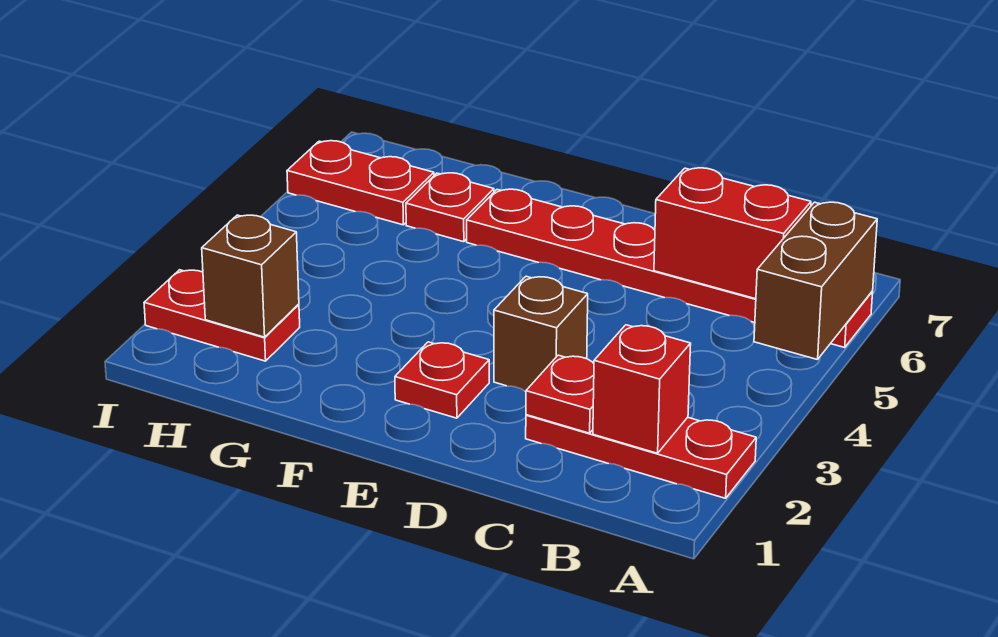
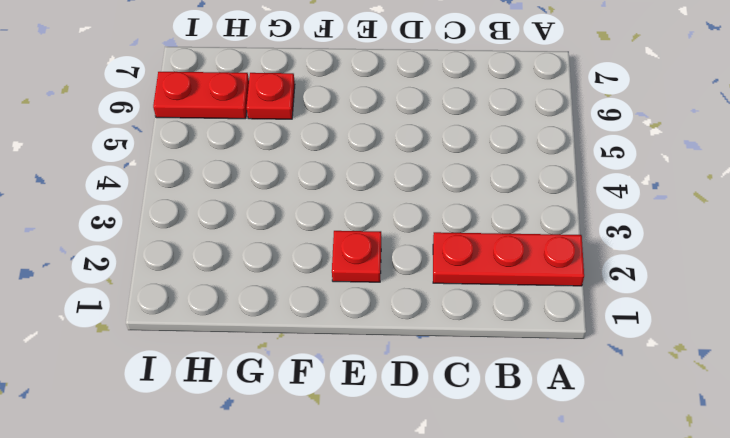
none -> red plate A6:F6 level 1
none -> brown brick D3 level 1
none -> red plate H2:I2 level 1

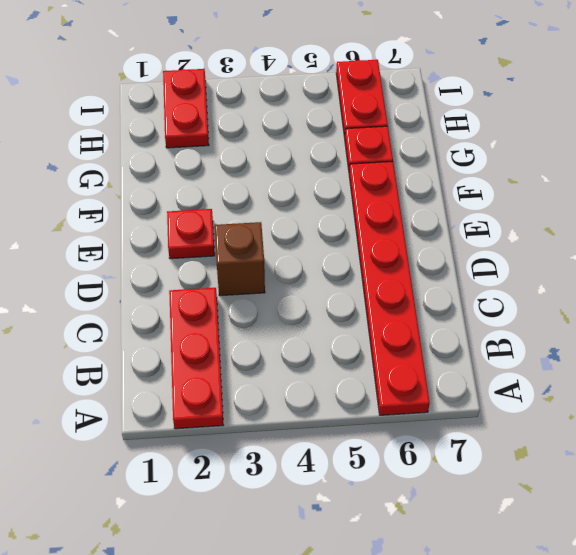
none -> brown brick A5:A6 level 2
none -> red brick B2 level 2
none -> red brick B6:C6 level 2

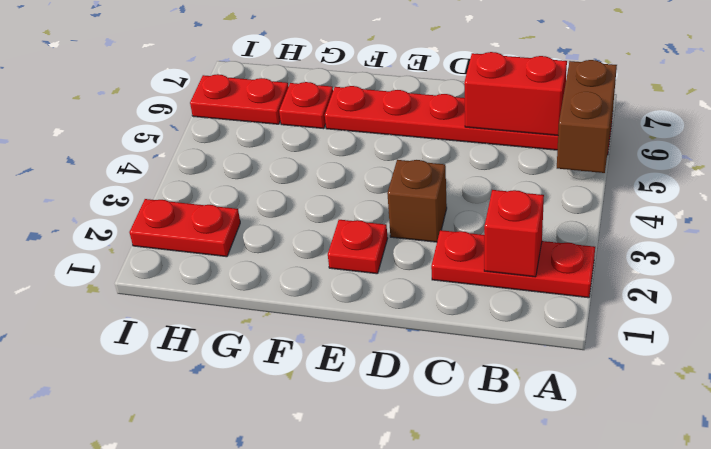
none -> red plate C2 level 2
none -> brown brick H2 level 2

